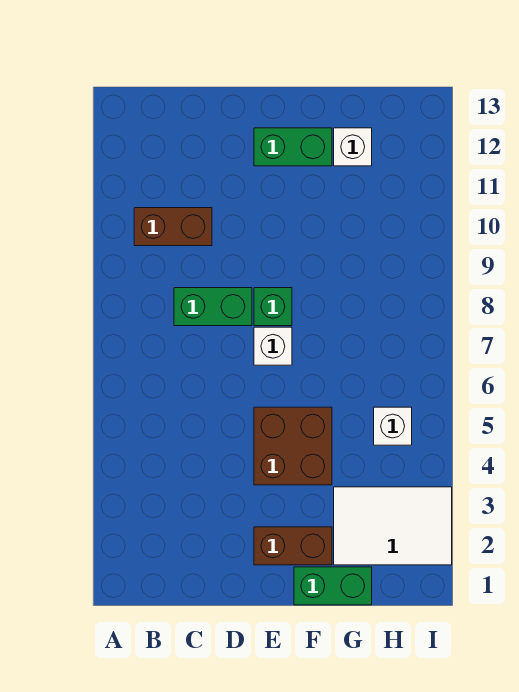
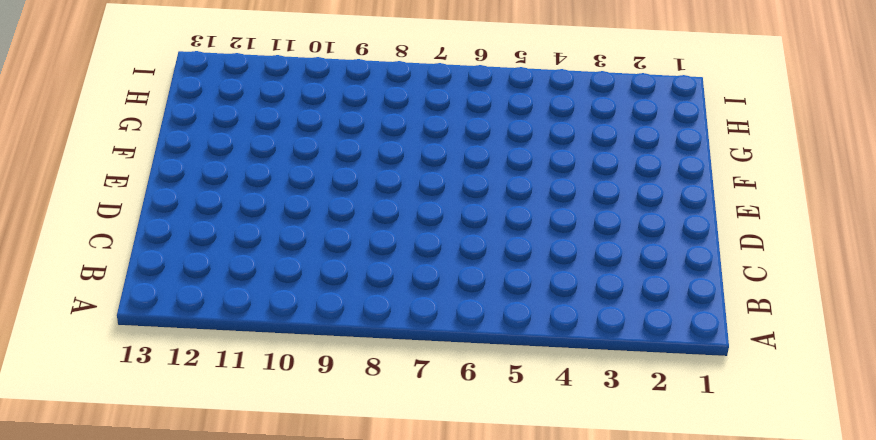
none -> brown brick B10:C10 level 1
none -> green brick C8:D8 level 1

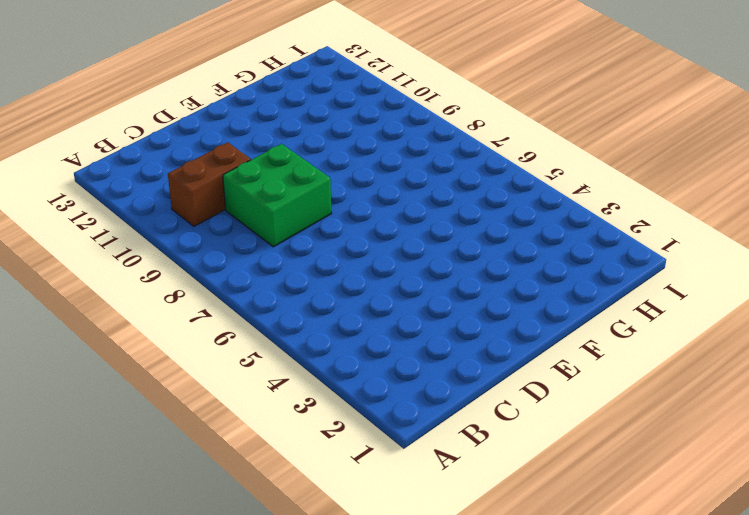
green brick C8:D9 level 1 -> green brick C8:D8 level 1
none -> brown brick E2:F2 level 1
none -> brown brick E4:F5 level 1

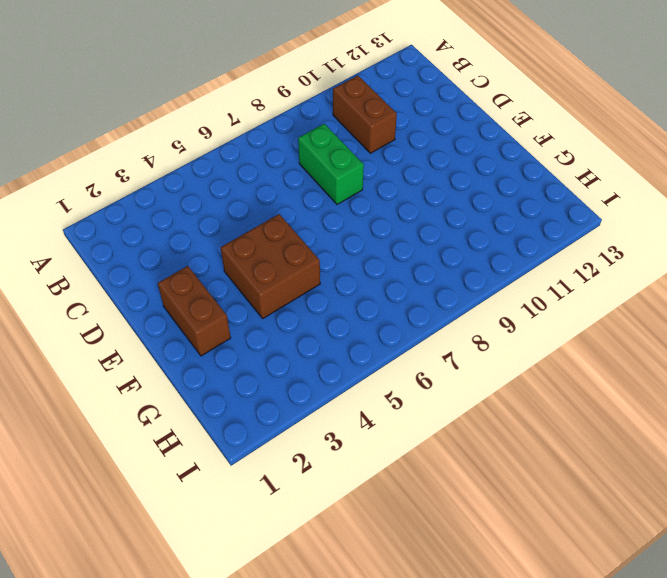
none -> white brick E7 level 1
none -> green brick E8 level 1

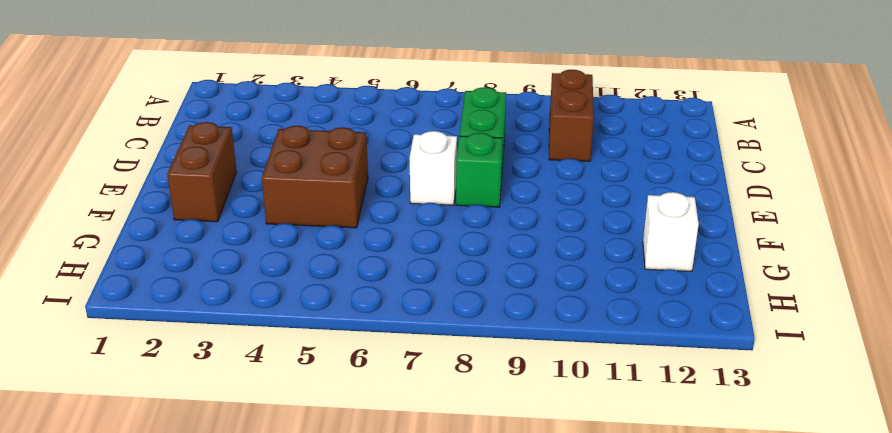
none -> green brick E12:F12 level 1
none -> green brick F1:G1 level 1

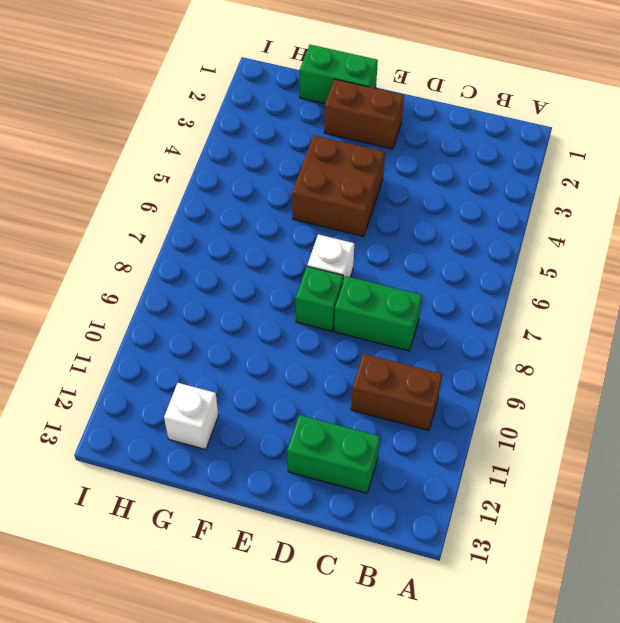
green brick C12:D12 level 1 -> green brick E12:F12 level 1
none -> white tile G2:I3 level 1
none -> white brick H5 level 1

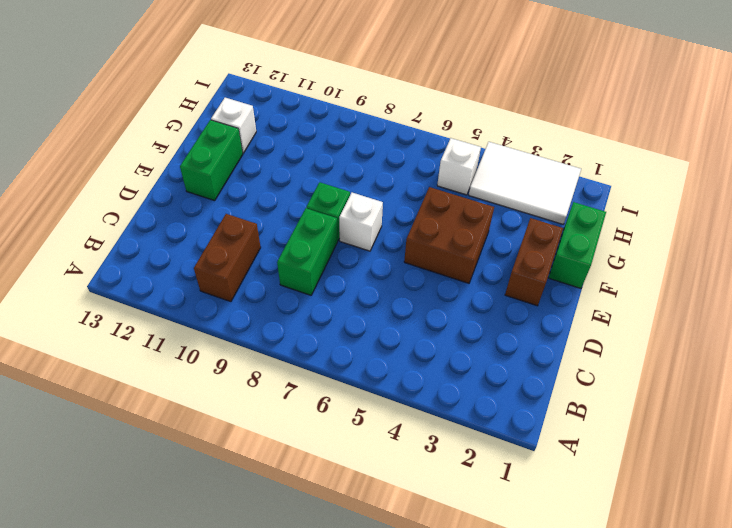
white tile H2:I4 level 1 -> white tile G2:I3 level 1

